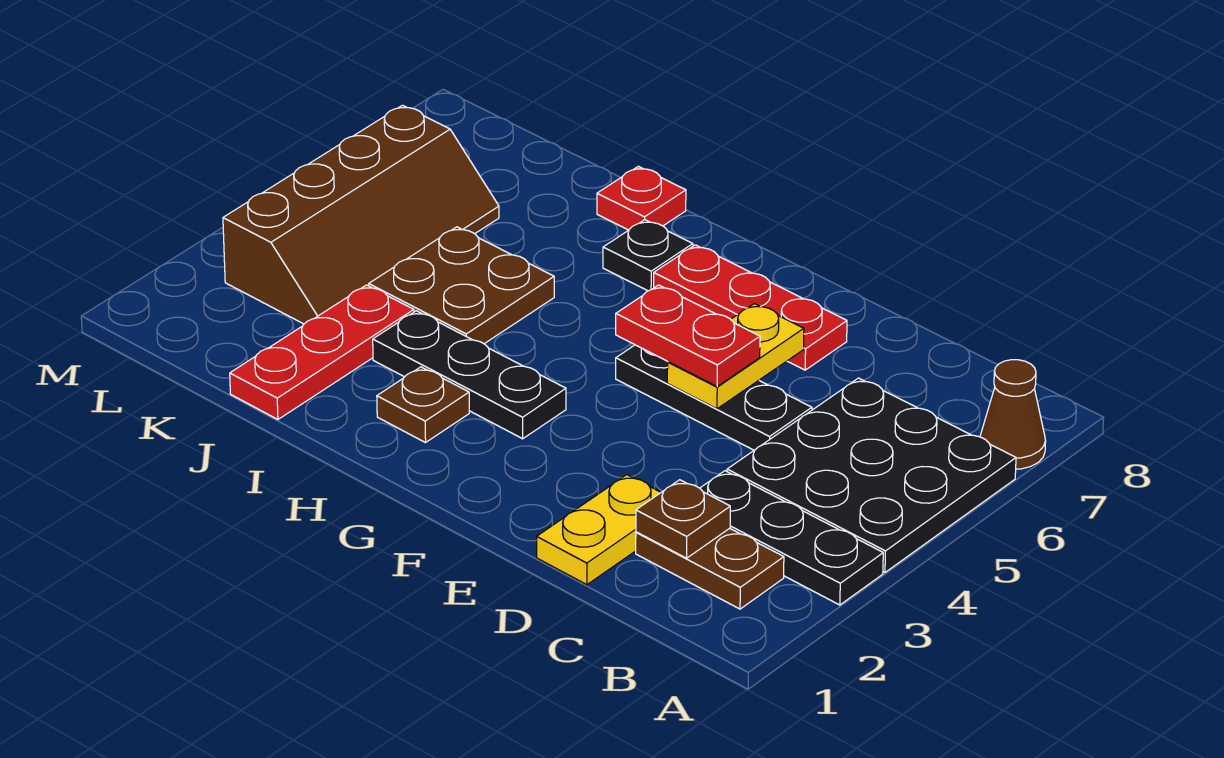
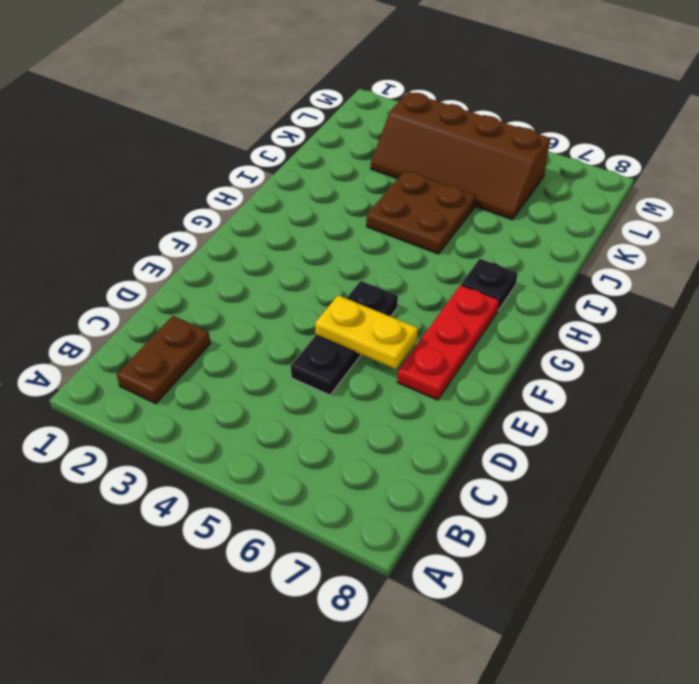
none -> black plate A3:C3 level 1
none -> black plate A4:C6 level 1
none -> brown cone A7 level 1

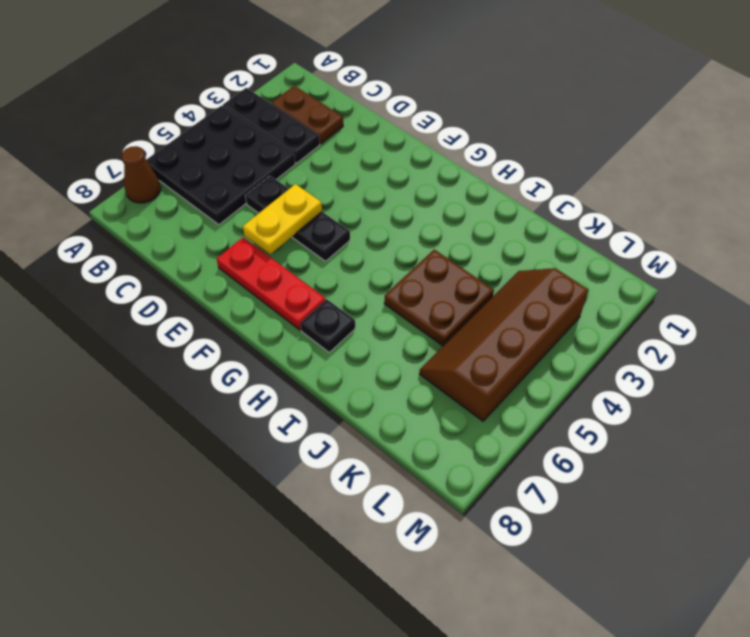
none -> yellow plate D1:D2 level 1
none -> black plate G3:I3 level 1
none -> brown plate H2 level 1

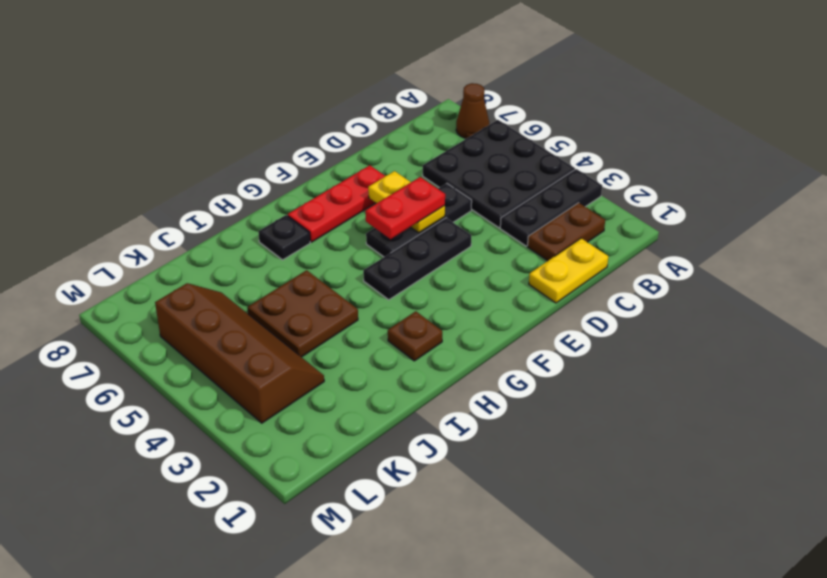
yellow plate C1:D1 level 1 -> yellow plate D1:D2 level 1
black plate E4:G4 level 1 -> black plate G3:I3 level 1
none -> red plate I8 level 1
none -> red plate J1:J3 level 1
none -> brown plate C2 level 2

